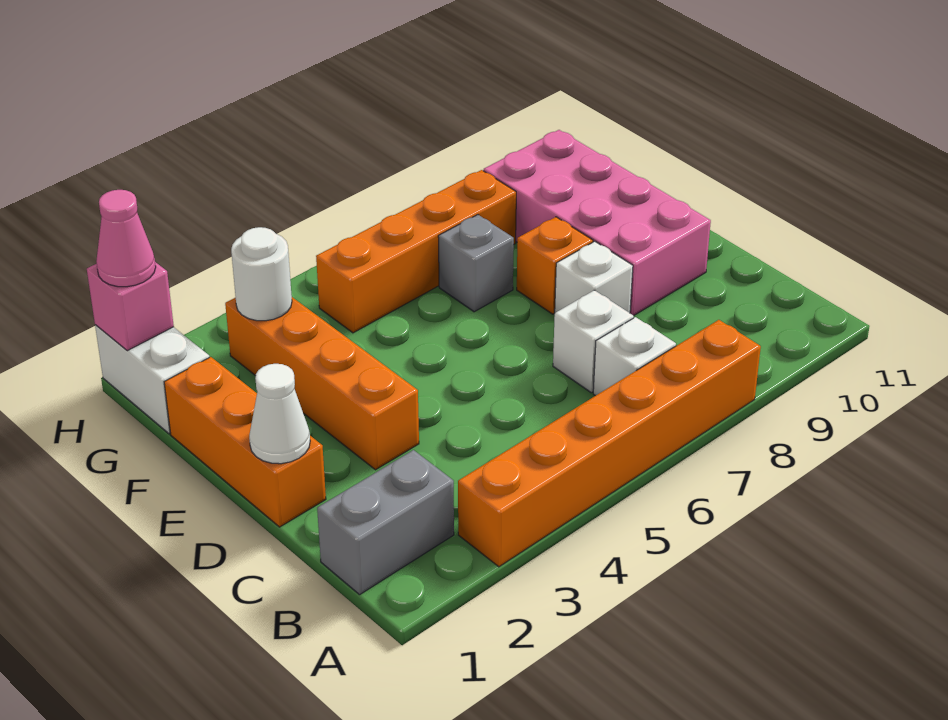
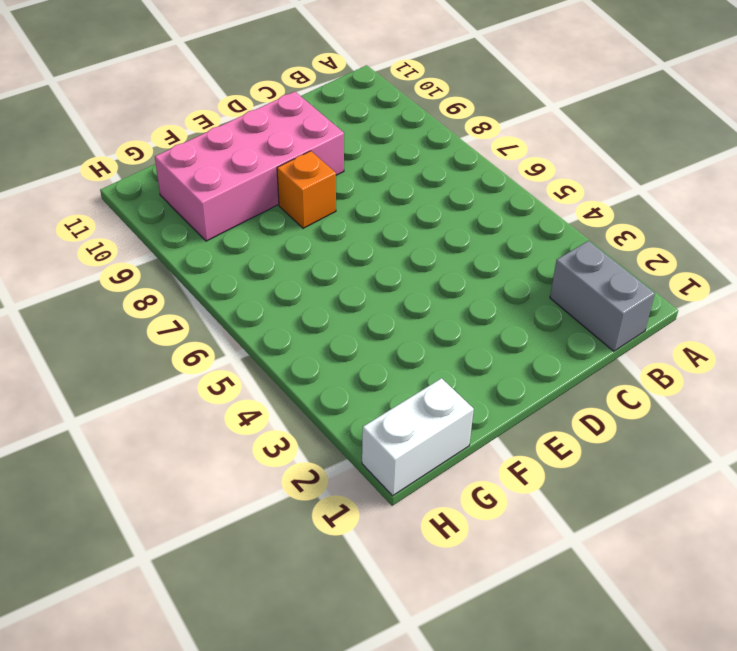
none -> orange brick A3:A8 level 1
none -> white brick B7 level 1
none -> white brick C7 level 1

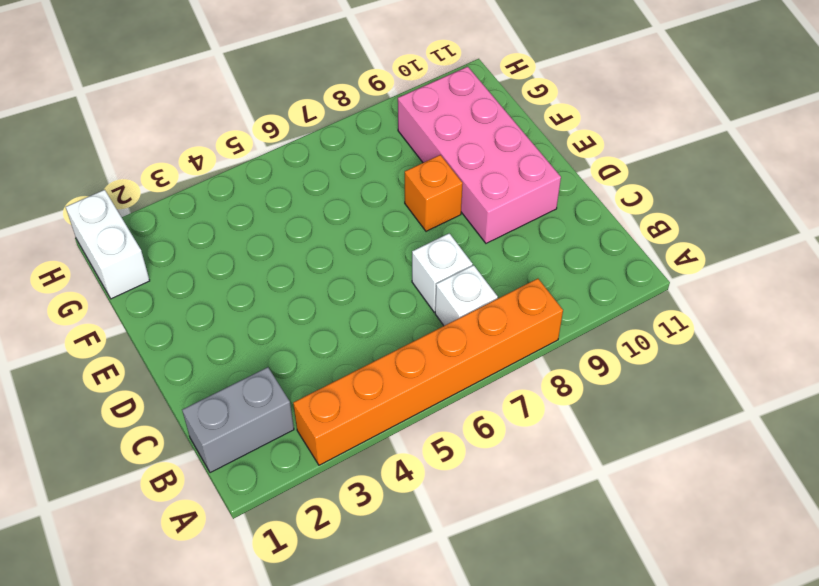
none -> orange brick D1:F1 level 1
none -> orange brick D3:G3 level 1
none -> white brick D8 level 1

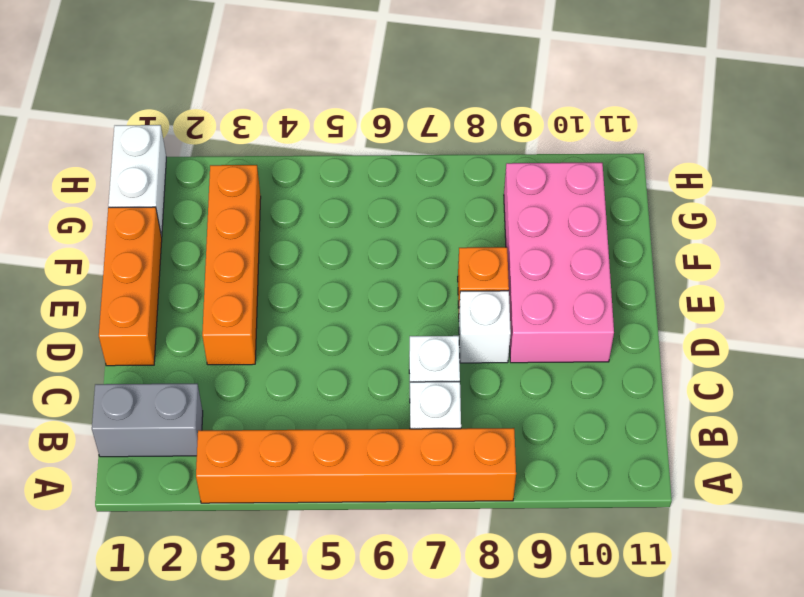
none -> grey brick F7 level 1
none -> orange brick G5:G8 level 1
none -> white cone D1 level 2

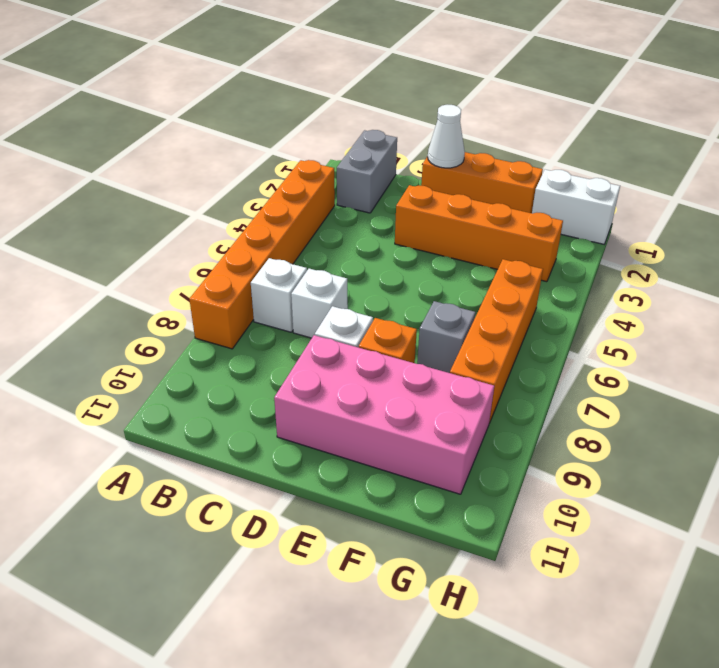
none -> white round brick G3 level 2
none -> pink brick H1 level 2
none -> pink cone H1 level 3

